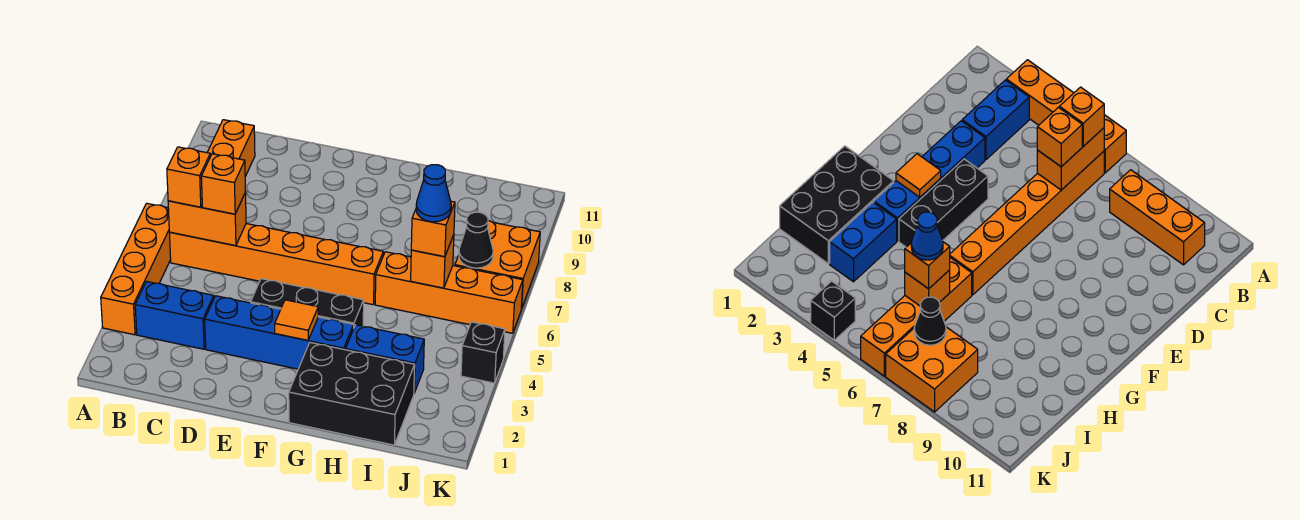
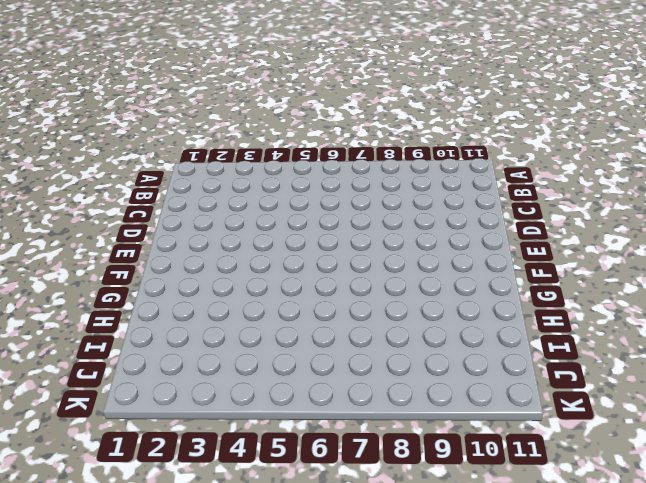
none -> orange brick A3:A6 level 1
none -> blue brick B3:C3 level 1
none -> orange brick B6:G6 level 1

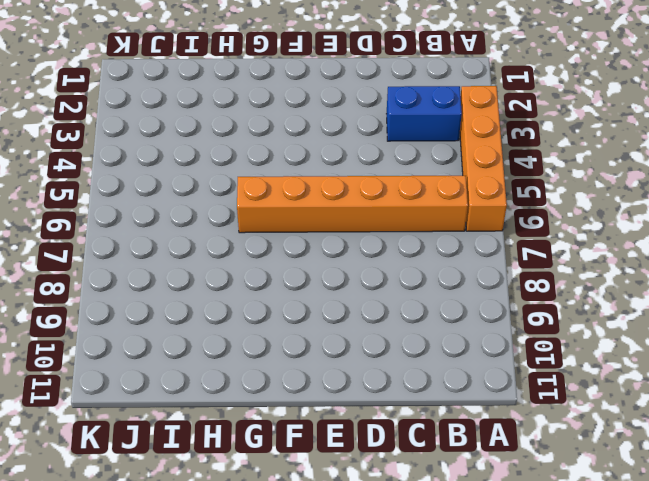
none -> orange brick B8:B10 level 1
none -> blue brick D3:G3 level 1
none -> black brick E4:G4 level 1

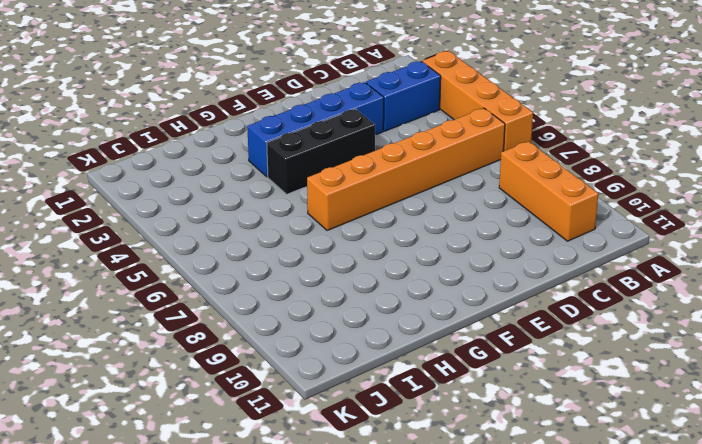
none -> black brick G1:I2 level 1
none -> blue brick H3:I3 level 1
none -> orange brick H6:K6 level 1

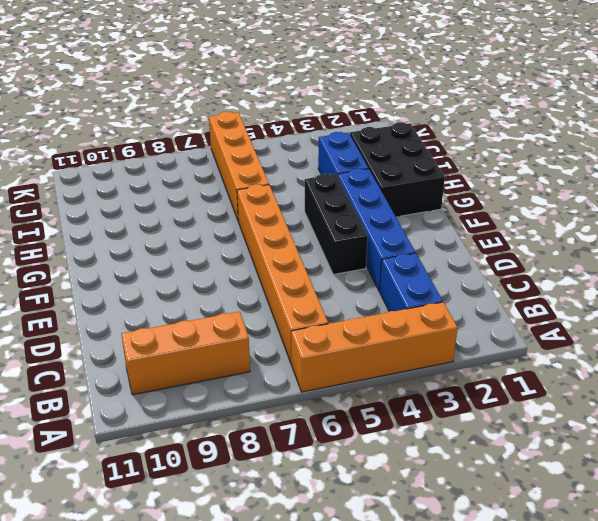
none -> orange brick J7:K8 level 1
none -> black brick K4 level 1
none -> orange brick B6:C6 level 2

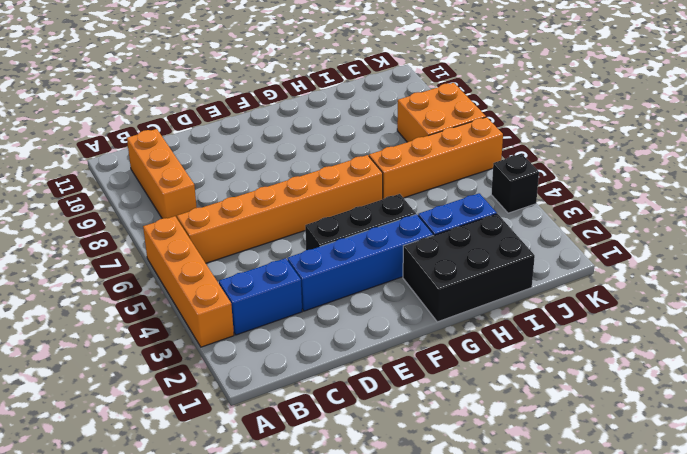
none -> orange brick B6:C6 level 2
none -> orange tile F3 level 2
none -> orange brick I6 level 2

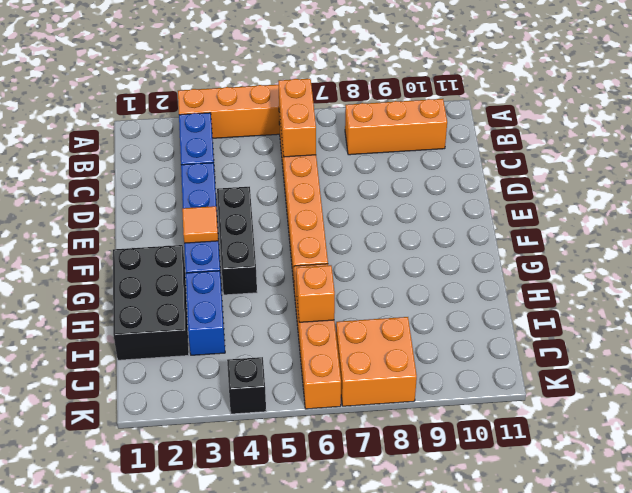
none -> black cone J7 level 2
none -> orange brick B6 level 3
none -> orange brick C6 level 3

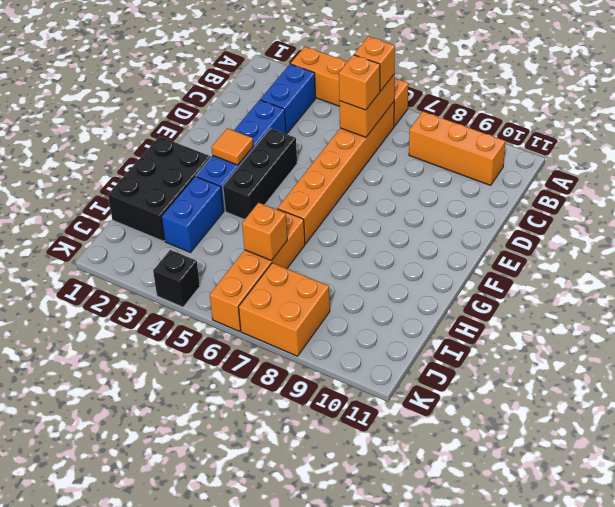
none -> black cone J7 level 2
none -> orange brick I6 level 3
none -> blue cone I6 level 4

